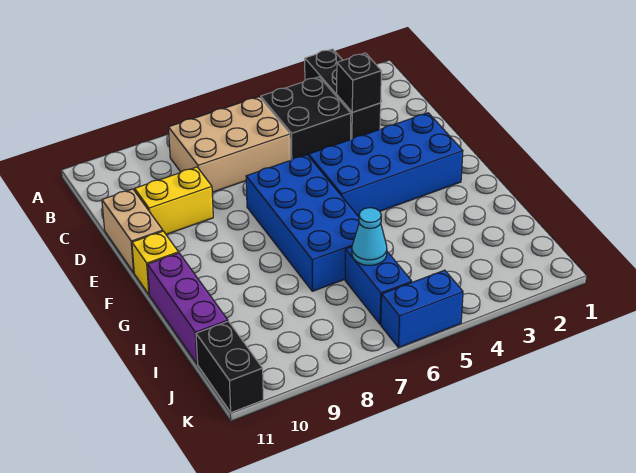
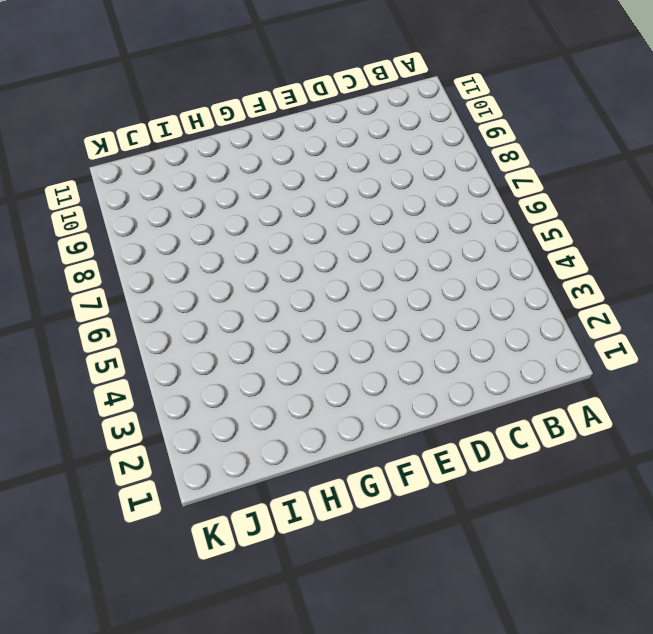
none -> black brick A3:C3 level 1
none -> black brick B4:C5 level 1
none -> tan brick B6:C8 level 1

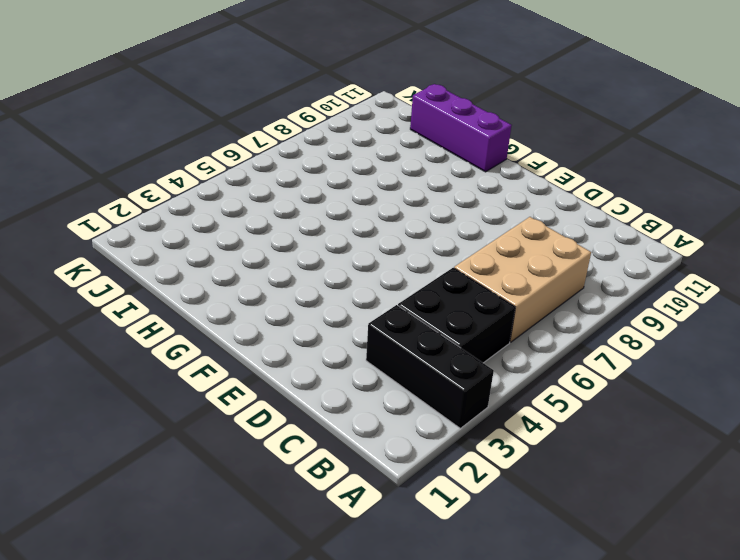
none -> yellow brick D9:D10 level 1
none -> tan brick D11:E11 level 1
none -> blue brick E2:F5 level 1

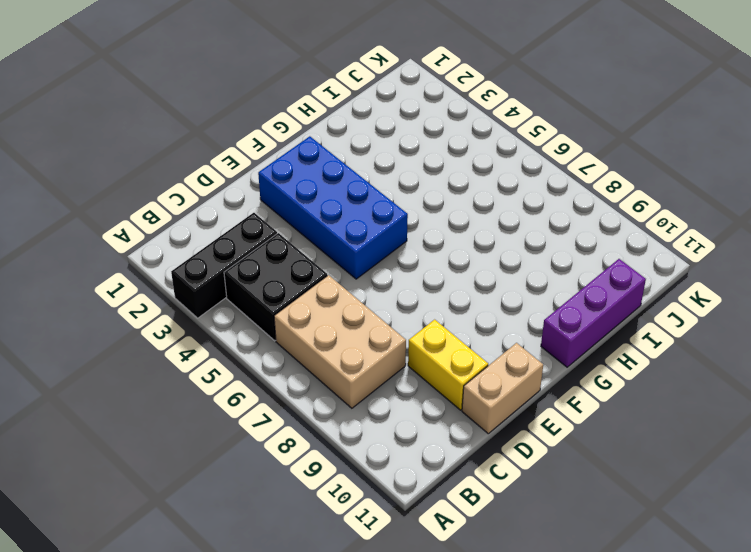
none -> blue brick E6:H7 level 1
none -> yellow brick F11 level 1
none -> blue brick I6:J6 level 1

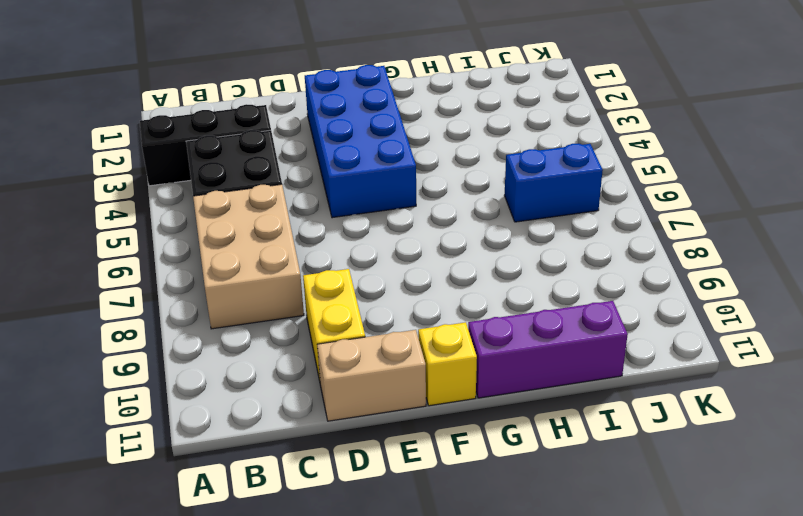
none -> blue brick E6:H7 level 1
none -> black brick J11:K11 level 1
none -> blue brick K5:K6 level 1

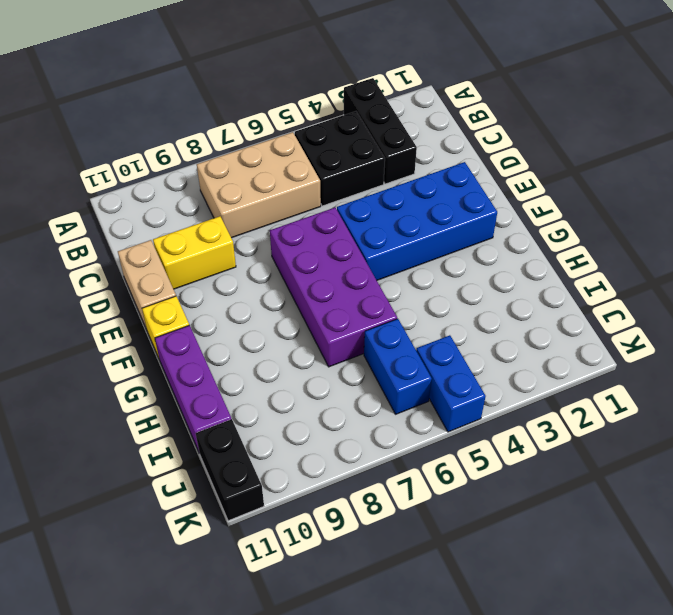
purple brick E6:H7 level 1 -> blue brick E6:H7 level 1
blue brick J5:K5 level 1 -> blue brick K5:K6 level 1
none -> black brick C3 level 2
none -> cyan cone I6 level 2

